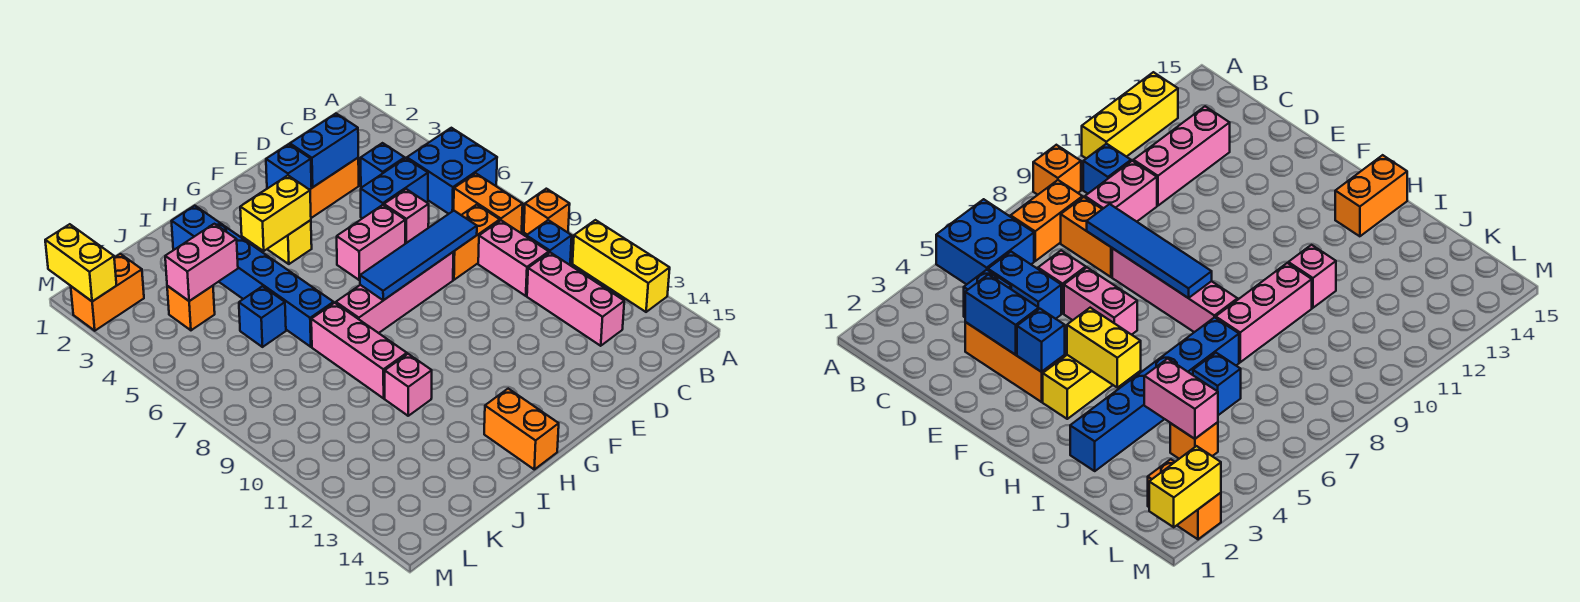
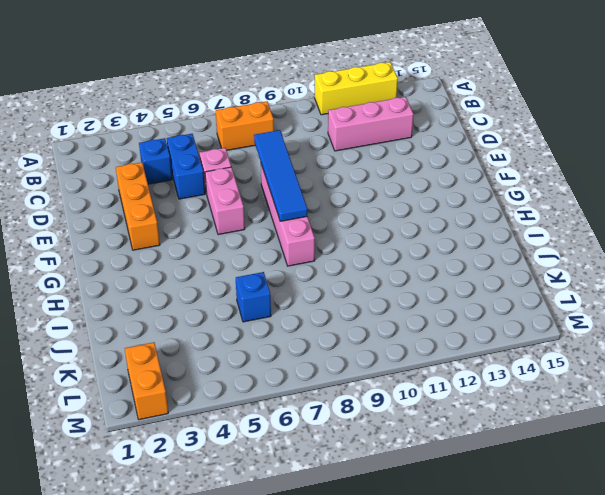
none -> blue brick A5:B6 level 1
none -> orange brick A9 level 1
none -> blue brick B10 level 1

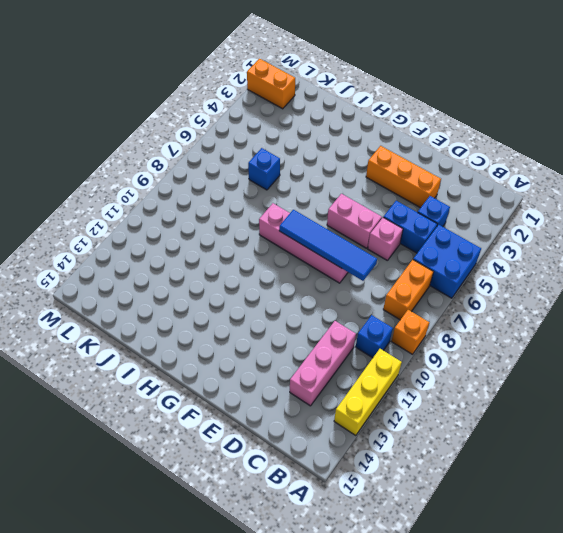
none -> orange brick C8:D8 level 1
none -> pink brick C9:C10 level 1
none -> yellow brick G3:G4 level 1

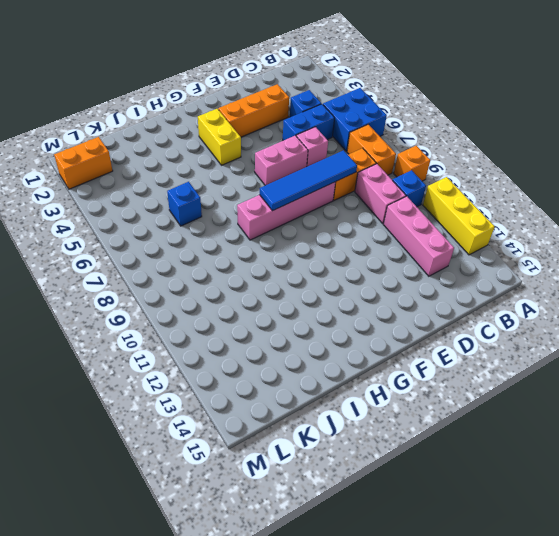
none -> orange brick H14:H15 level 1
none -> blue brick I2:I7 level 1
none -> pink brick I8:I10 level 1

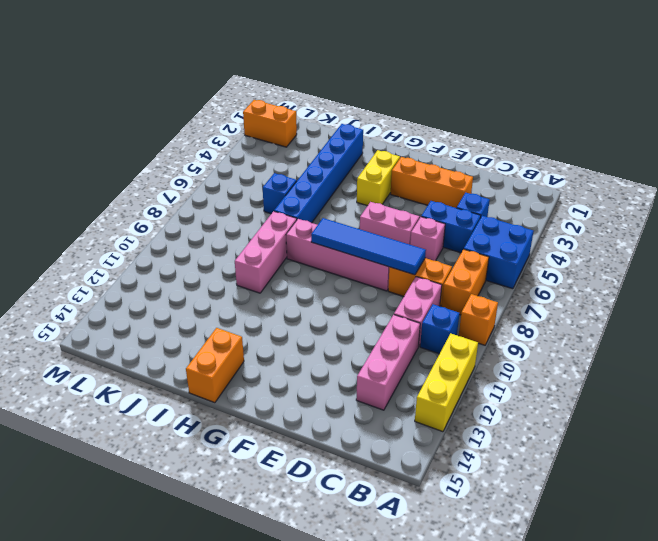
none -> pink brick I11 level 1
none -> orange brick K4 level 1
none -> blue brick D3:E3 level 2

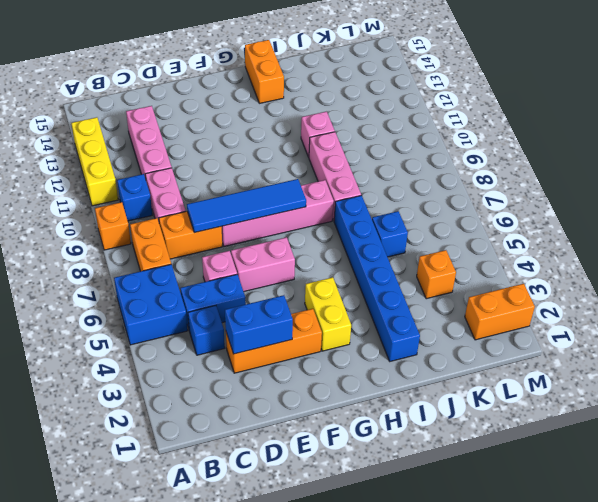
none -> blue brick F3 level 2
none -> yellow brick G4:H4 level 2
none -> pink brick J4:K4 level 2

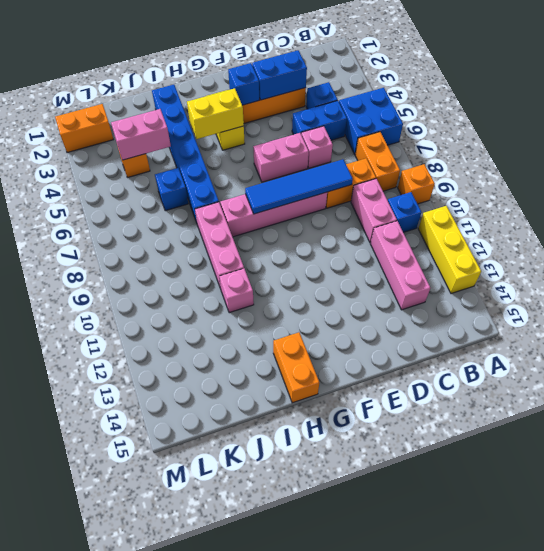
none -> yellow brick M1:M2 level 2

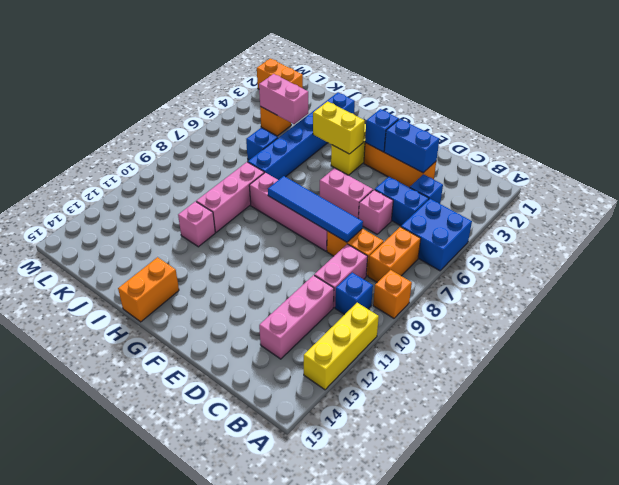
none -> yellow brick M1:M2 level 2

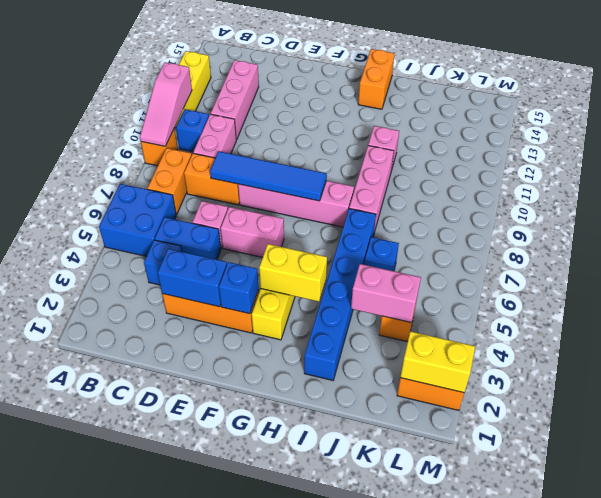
pink slope A9:A11 level 2 top 11 -> none
yellow brick L2:M2 level 2 -> yellow brick M1:M2 level 2

